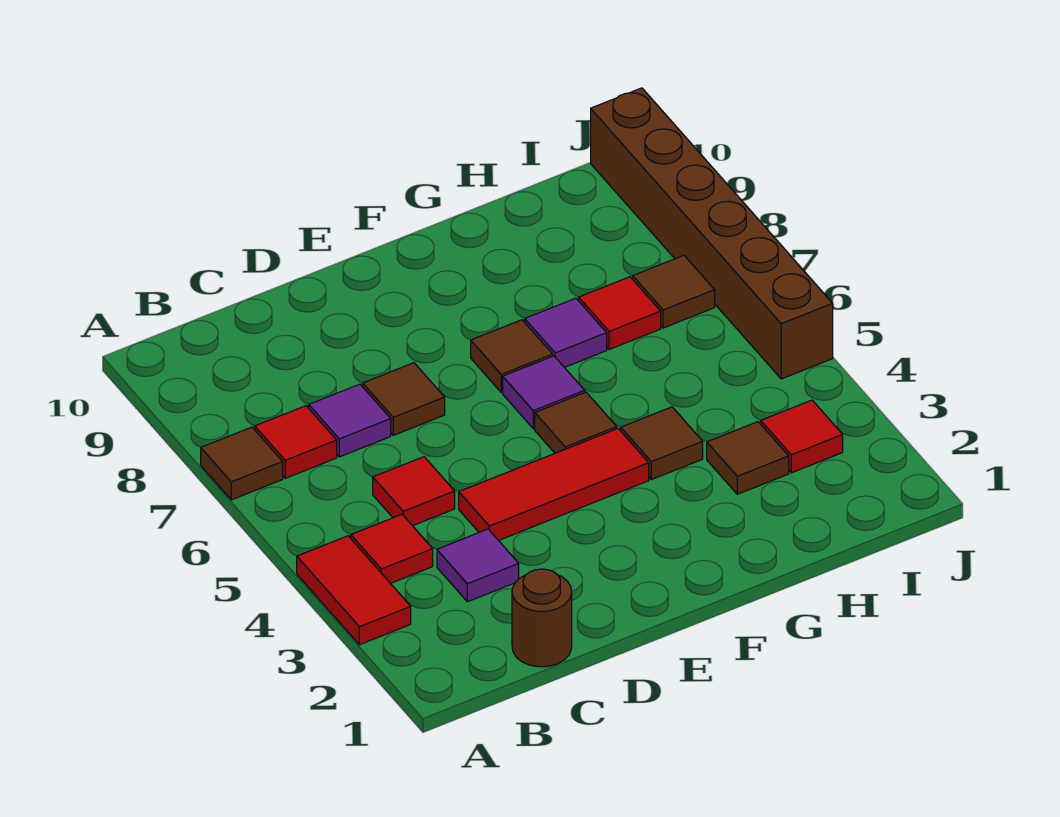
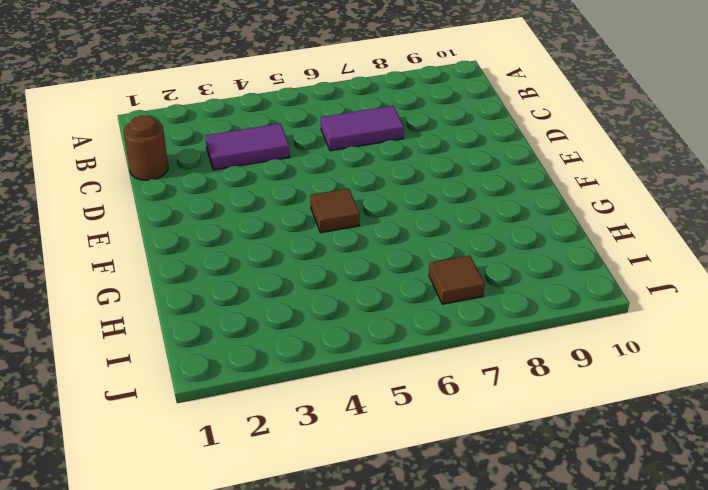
purple tile C3:C4 level 1 -> purple tile C3 level 1
purple tile C6:C7 level 1 -> purple tile C7 level 1
none -> red tile A3:A4 level 1
none -> brown tile A7 level 1
none -> red tile B4 level 1

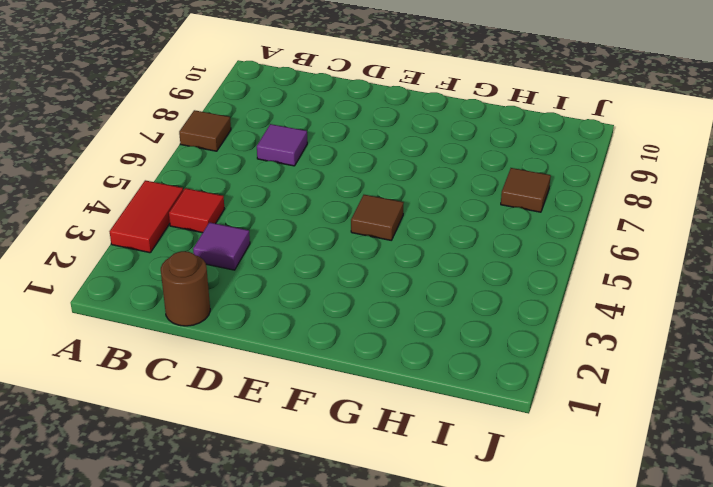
none -> red tile B7 level 1
none -> red tile C5 level 1
none -> red tile D4:F4 level 1

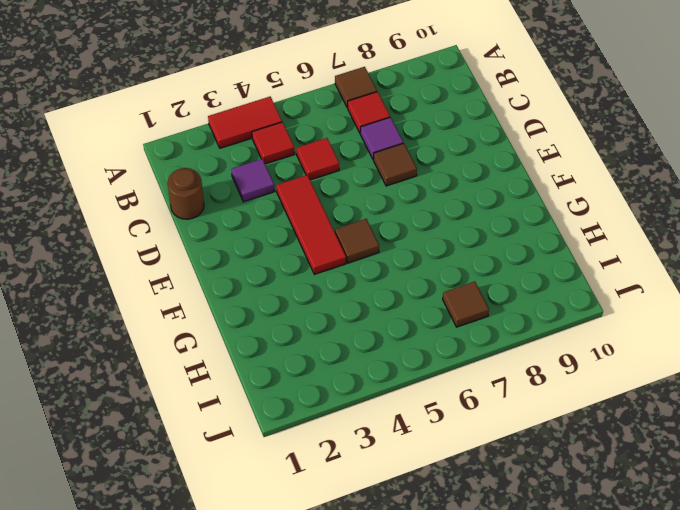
none -> purple tile F6 level 1
none -> brown tile F7 level 1
none -> brown tile G4 level 1

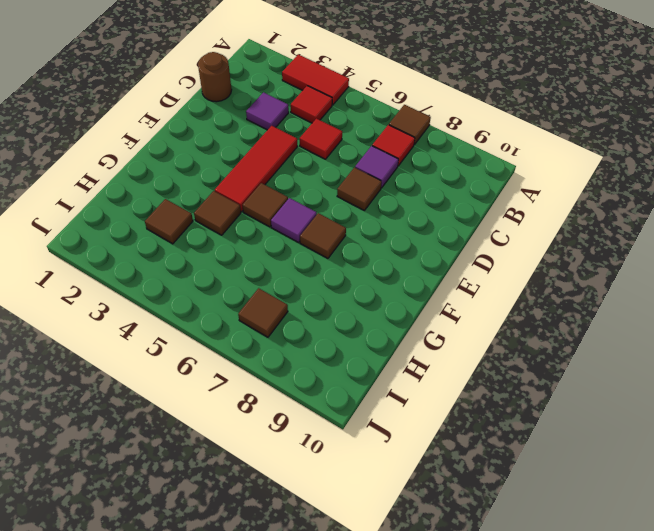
none -> purple tile G7 level 1
none -> red tile H7 level 1
none -> red tile I3 level 1

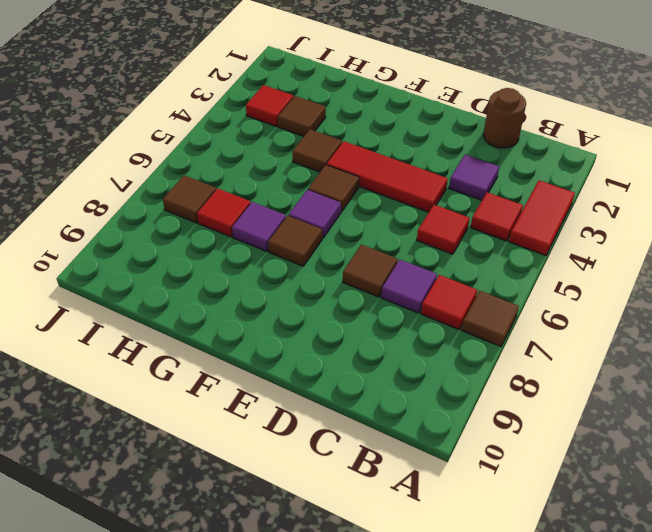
none -> brown brick J5:J10 level 1

